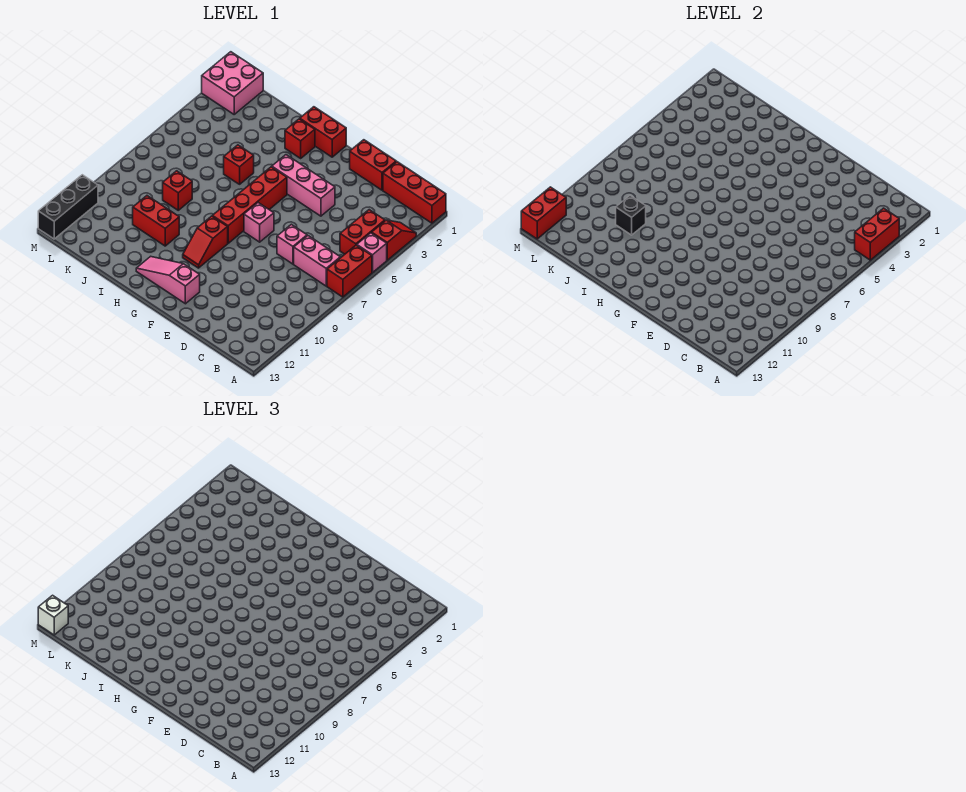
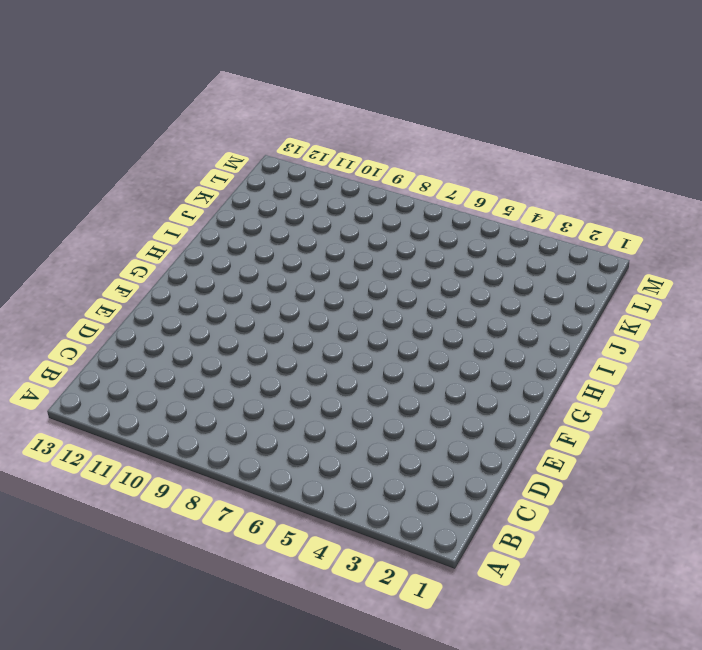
none -> red brick A1:C1 level 1
none -> red slope A3:A4 level 1 top 4
none -> pink brick A5 level 1

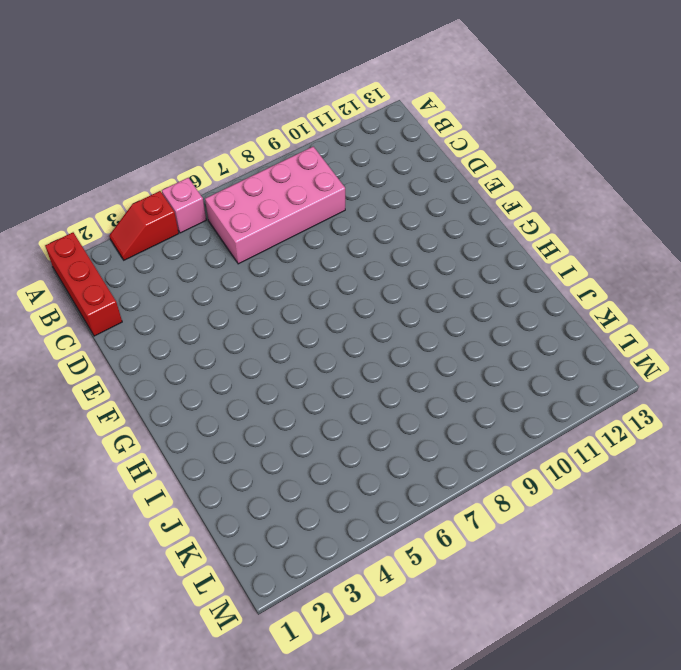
pink brick B6:C9 level 1 -> pink brick B7:C7 level 1
none -> red brick A6:A7 level 1
none -> red brick B4:B5 level 1
none -> red brick D1:E1 level 1

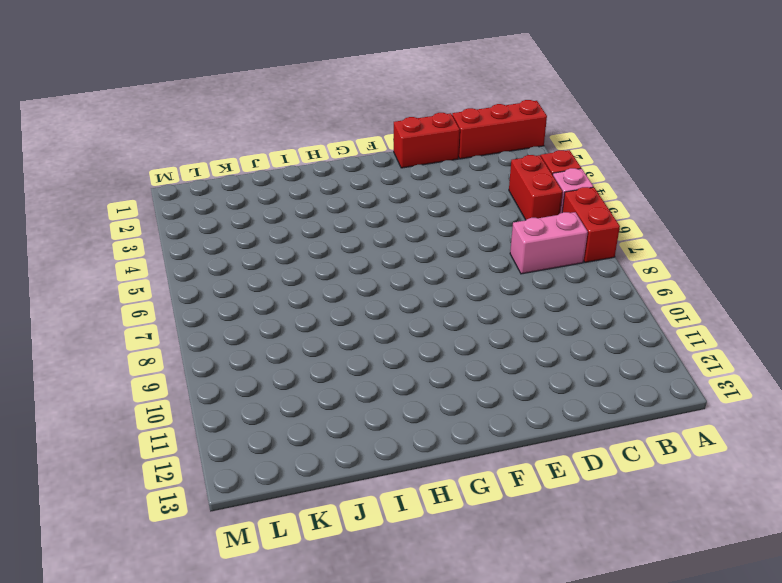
none -> pink brick D7 level 1
none -> pink brick E4:G4 level 1
none -> pink brick F7 level 1

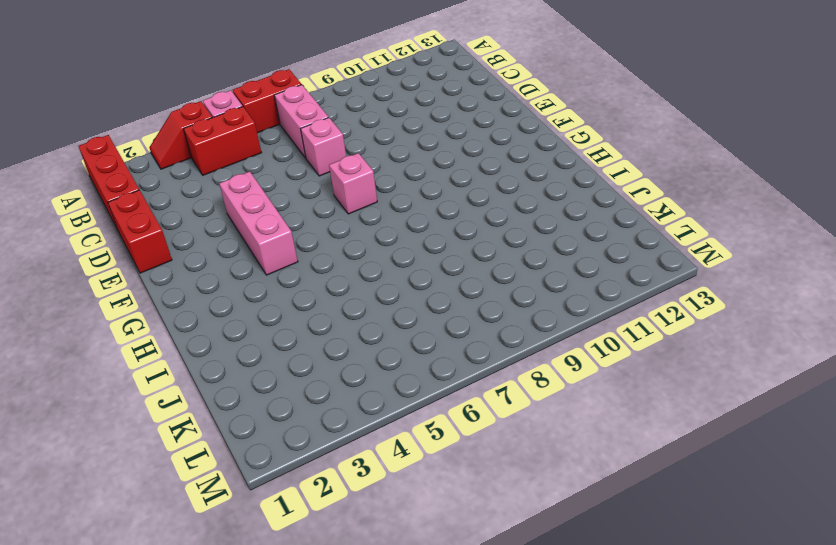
none -> pink slope F12:H12 level 1 top F
none -> red brick G1:H1 level 1
none -> red brick G5:G8 level 1

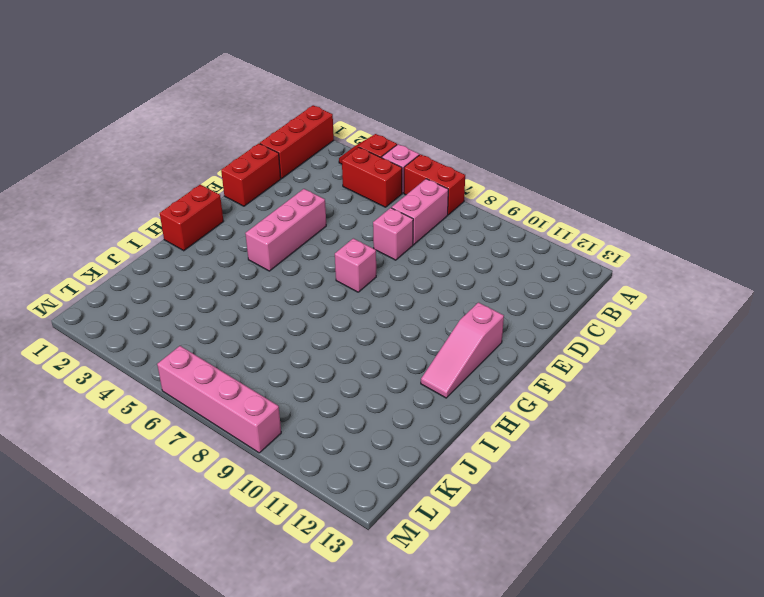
pink brick M6:M9 level 1 -> none
none -> red brick G5:G8 level 1
none -> red slope G9:G10 level 1 top 9
none -> red brick H2 level 1

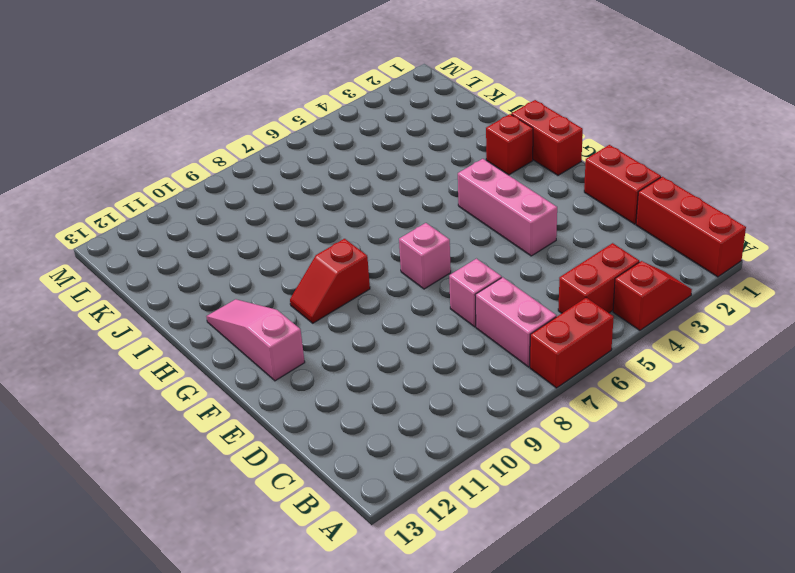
none -> pink brick A5 level 1
none -> red brick G5:G8 level 1
none -> red brick I5 level 1

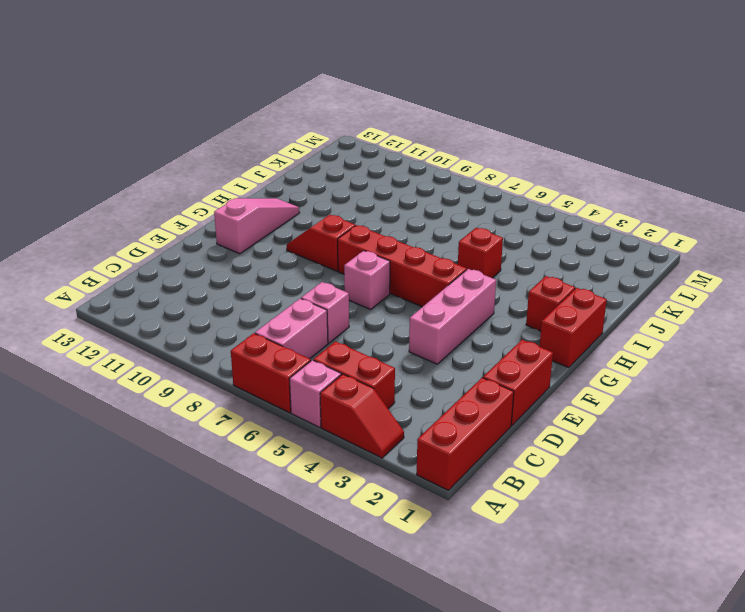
none -> red brick I10:J10 level 1
none -> red brick J8 level 1
none -> pink brick L1:M2 level 1

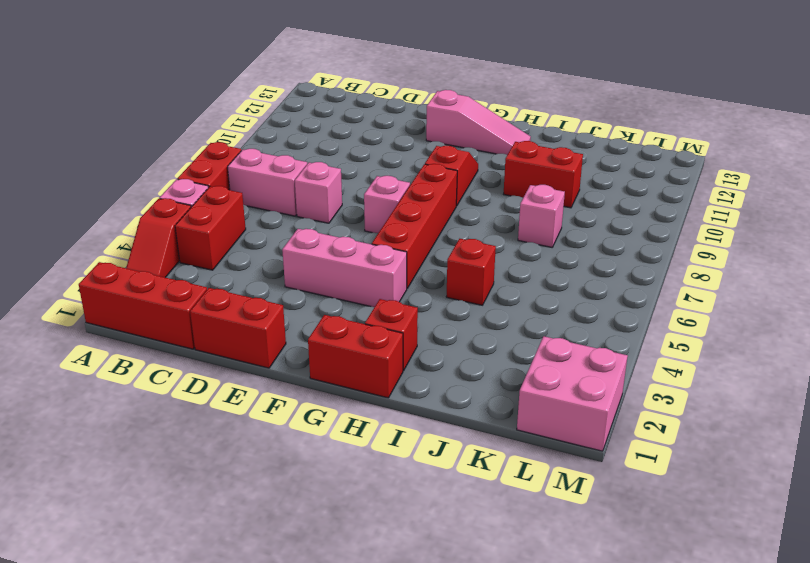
pink brick J8 level 1 -> red brick J8 level 1
none -> black brick M11:M13 level 1
none -> red brick A3:A4 level 2
none -> black brick J10 level 2

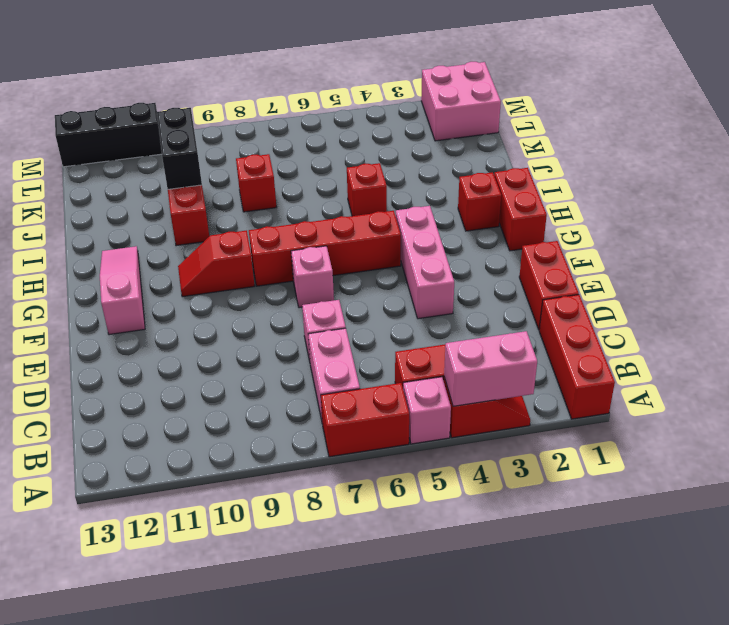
pink brick A3:A4 level 2 -> red brick A3:A4 level 2
black brick J10:K10 level 2 -> black brick J10 level 2
none -> red brick M12:M13 level 2
none -> white brick M13 level 3

